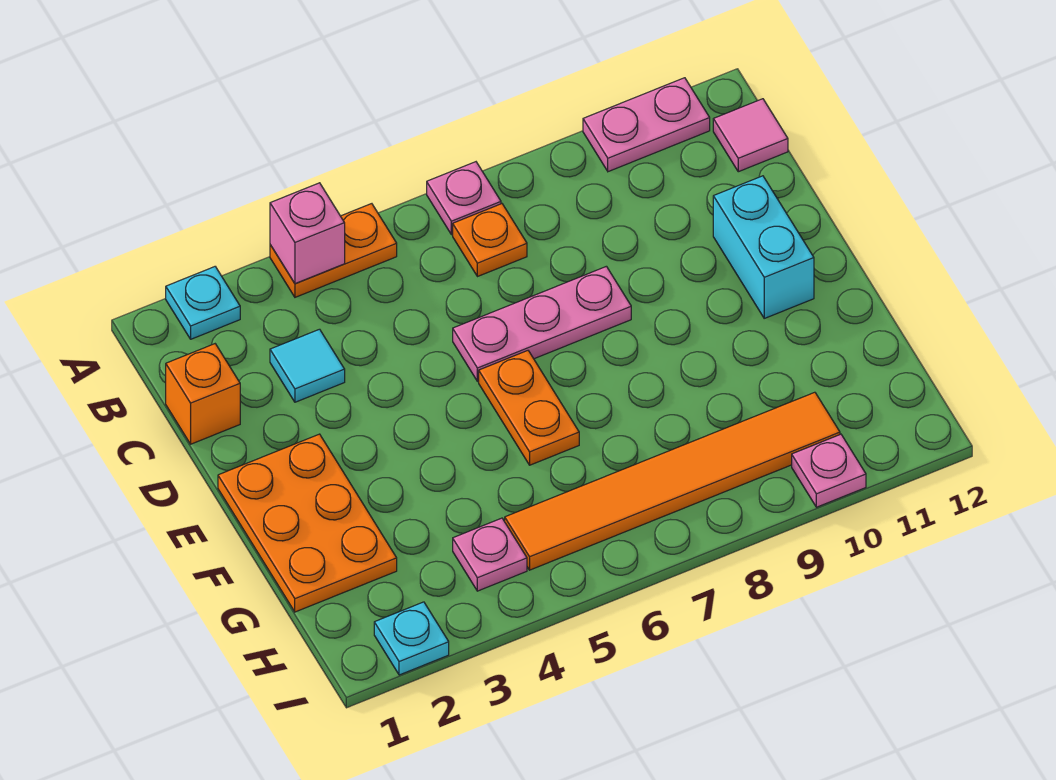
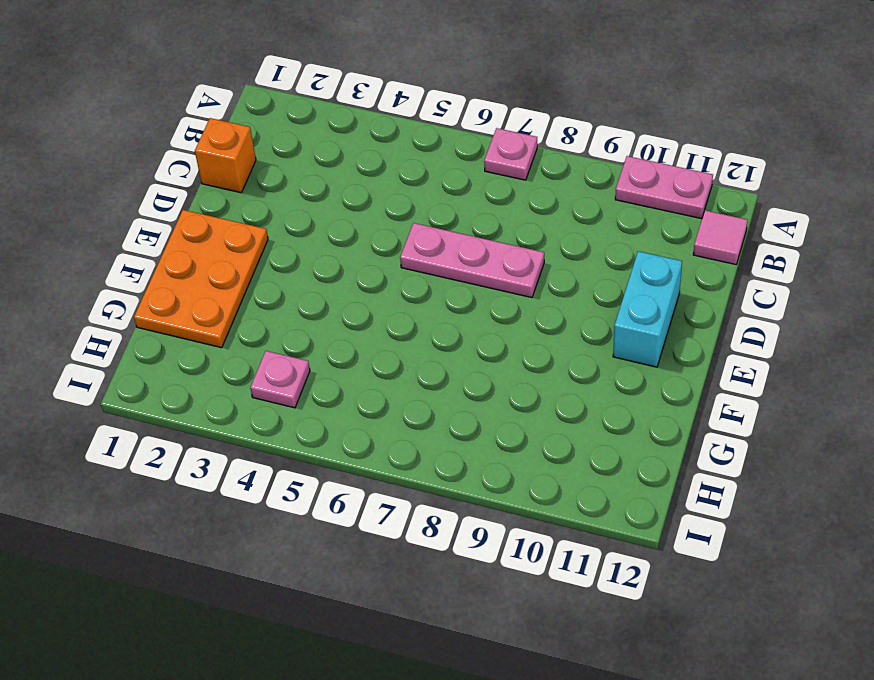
none -> cyan plate A2 level 1
none -> orange plate A4:A5 level 1
none -> orange plate B7 level 1

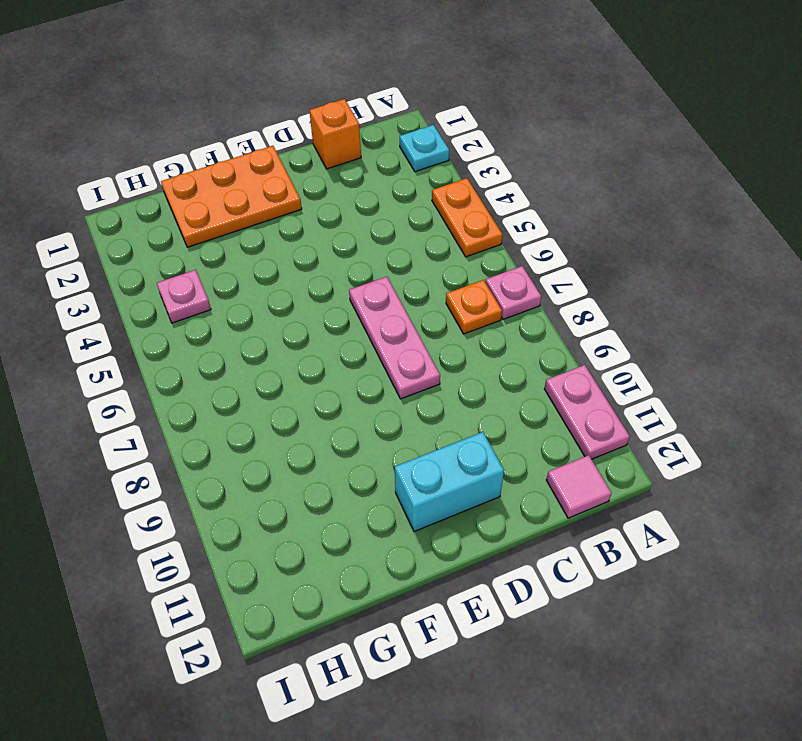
none -> cyan tile C3 level 1
none -> orange plate E6:F6 level 1
none -> orange tile H5:H10 level 1

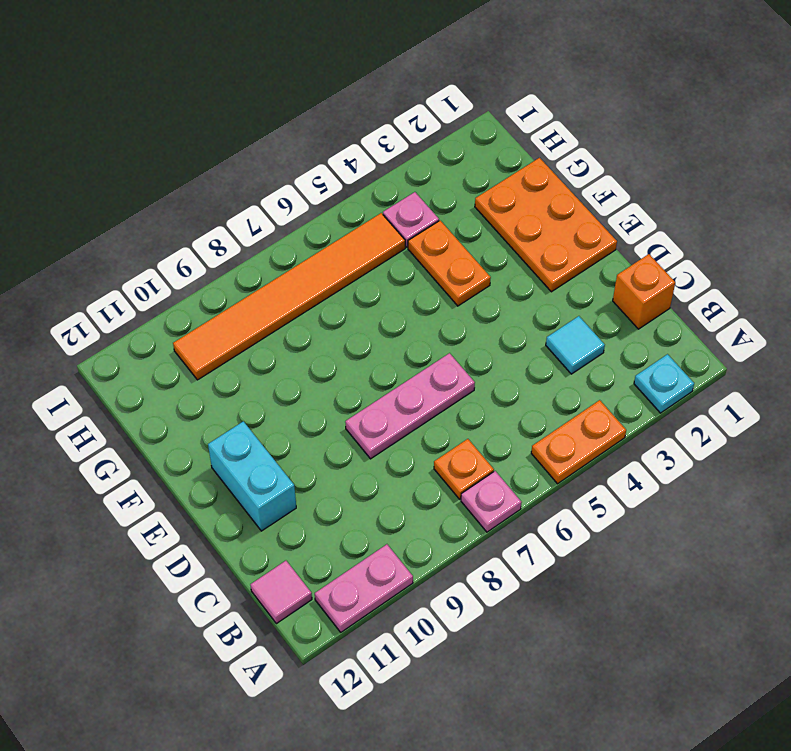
orange plate F4:G4 level 1 -> orange plate E6:F6 level 1
none -> cyan plate I2 level 1
none -> pink plate I10 level 1
none -> pink brick A4 level 2

